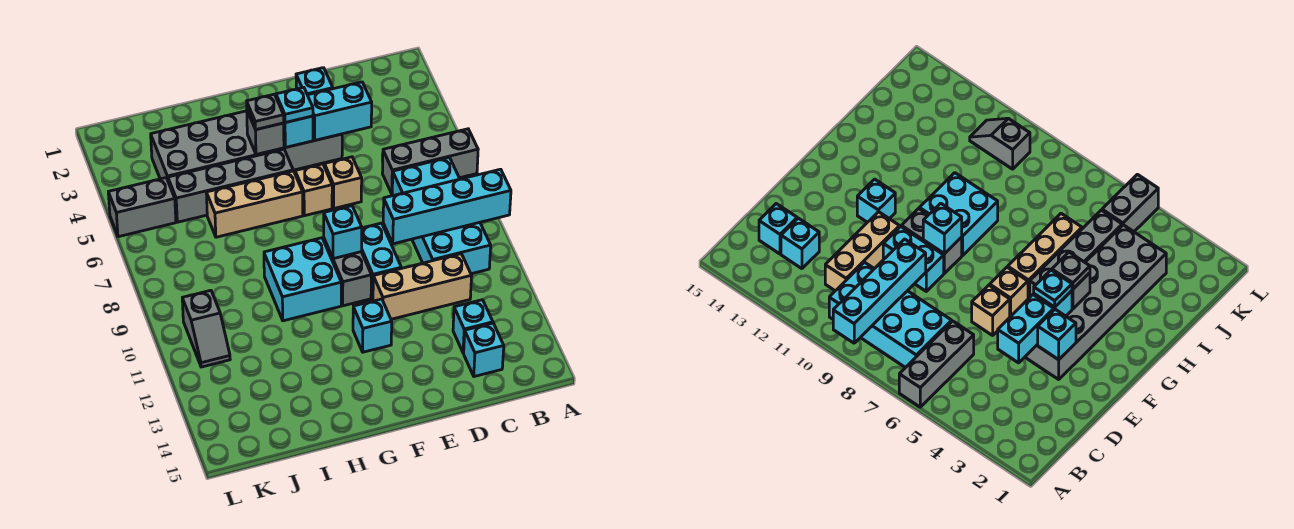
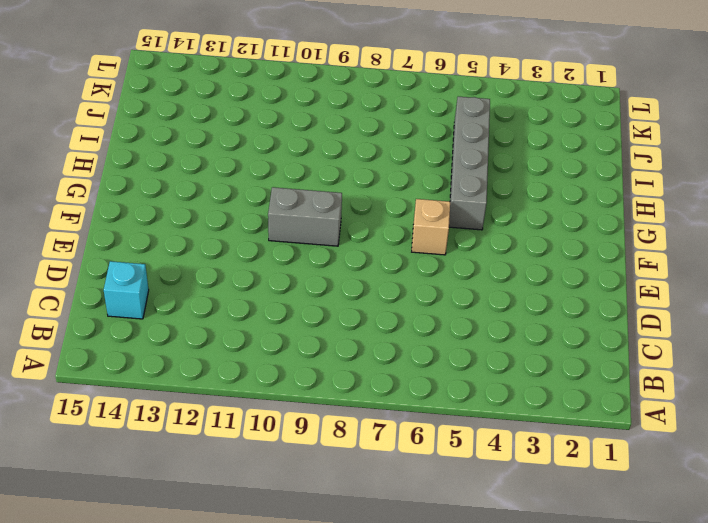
none -> grey brick A6:C6 level 1
none -> cyan brick B7:C10 level 1
none -> tan brick C11:E11 level 1

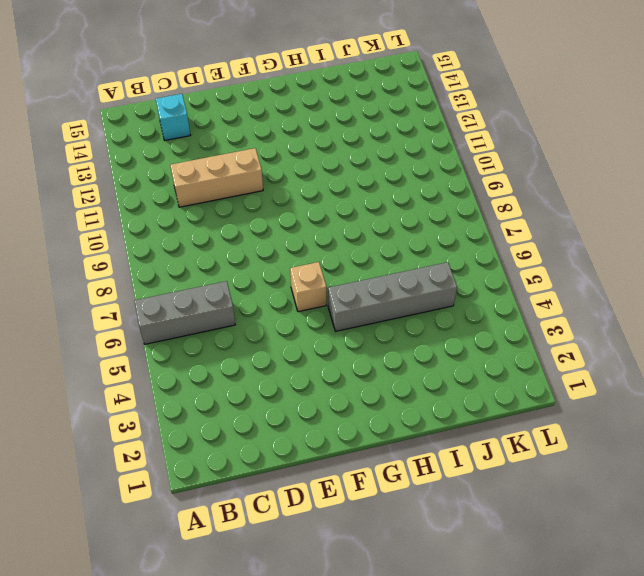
none -> cyan brick B7:C10 level 1
none -> cyan brick C13 level 1
none -> grey brick E3:J4 level 1

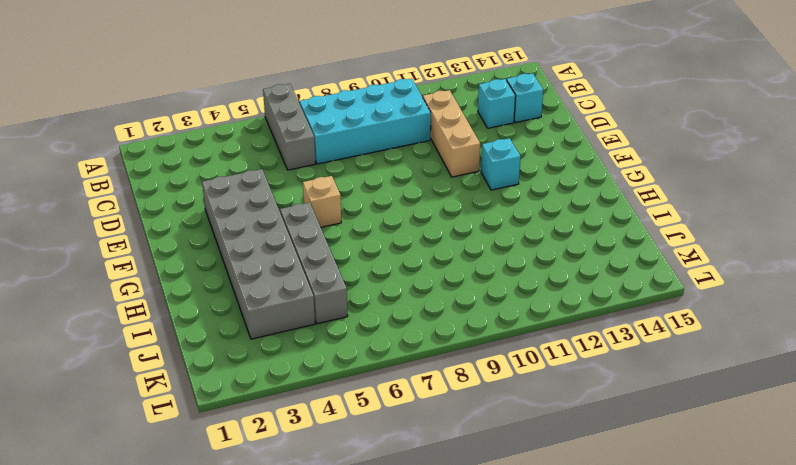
none -> tan brick E6 level 1
none -> cyan brick E9:E10 level 1
none -> grey brick F9:F10 level 1

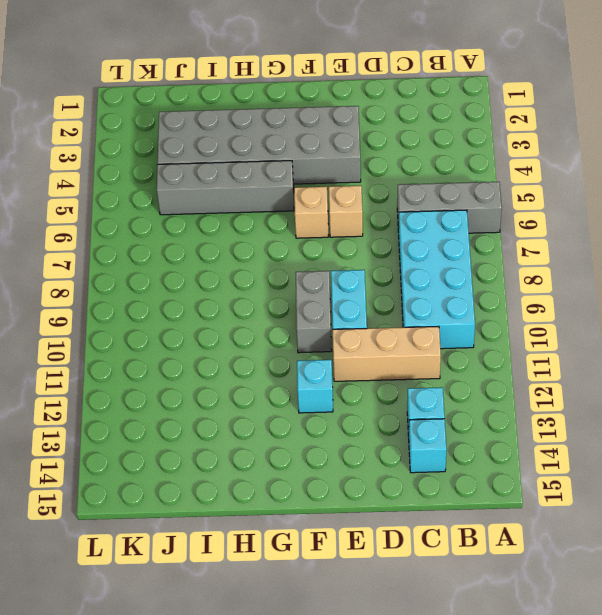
none -> tan brick G6:I6 level 1
none -> cyan brick G9:H10 level 1
none -> grey brick K5:L5 level 1

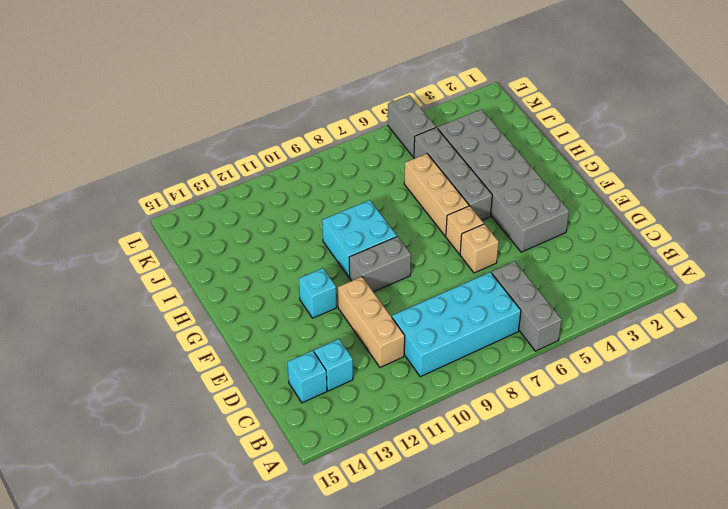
none -> cyan brick E9:E10 level 1
none -> grey slope K10:K11 level 1 top 10
none -> cyan brick A9:D9 level 2

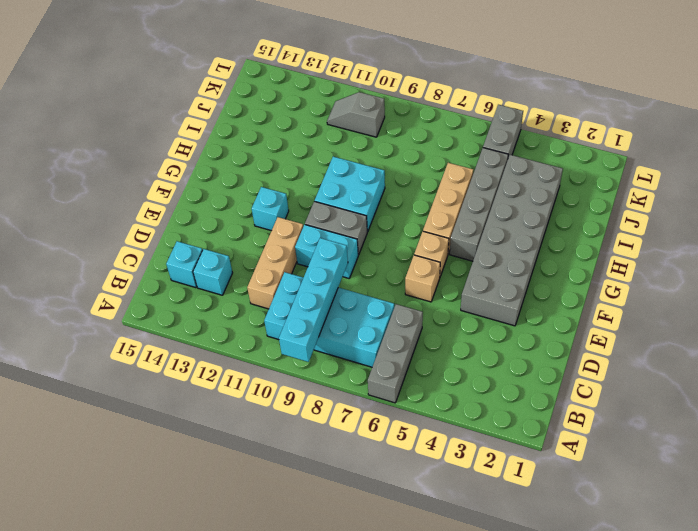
none -> cyan brick D4:E4 level 2
none -> cyan brick E3 level 2
none -> cyan brick F4 level 2

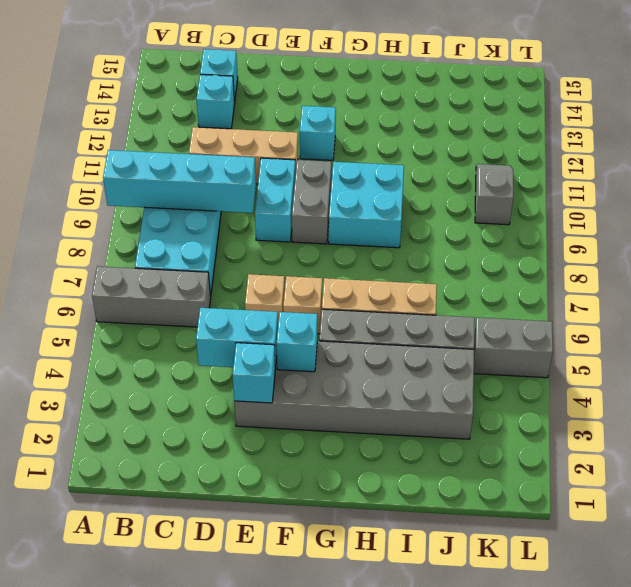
none -> cyan brick F9 level 2
none -> grey brick G4 level 2
none -> cyan plate F4 level 3

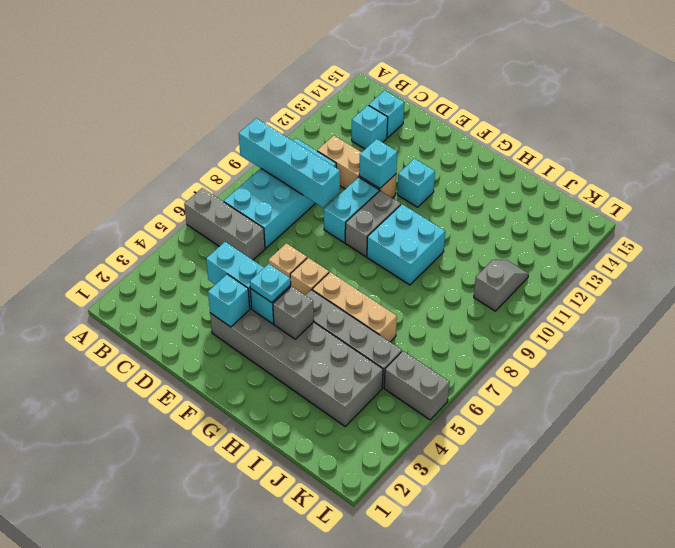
cyan brick E11 level 2 -> cyan brick F9 level 2
none -> grey plate G4 level 3

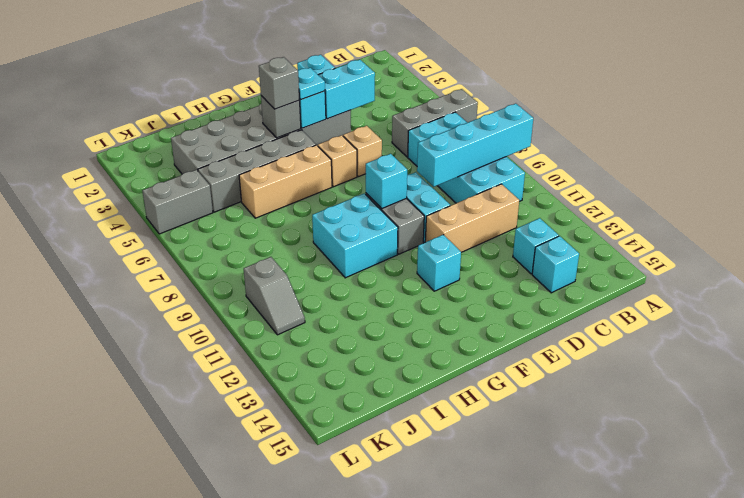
grey brick G4 level 3 -> grey plate G4 level 3

